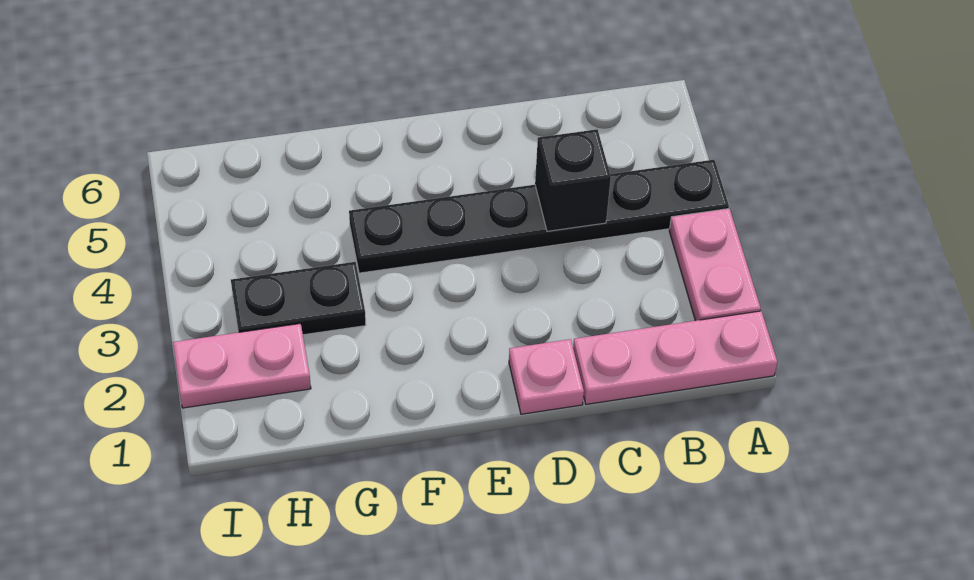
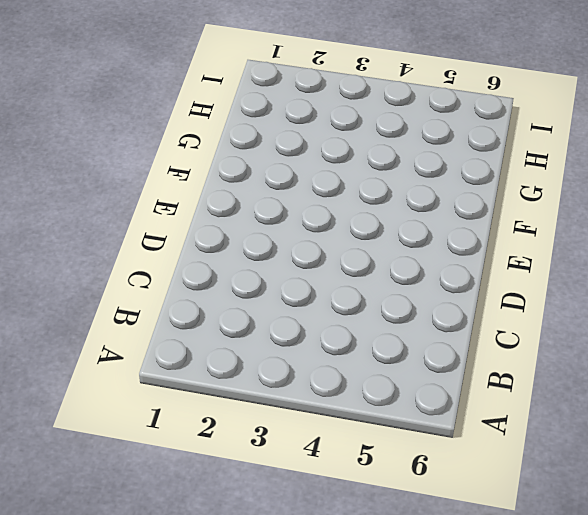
none -> pink plate A1:C1 level 1
none -> pink plate A2:A3 level 1

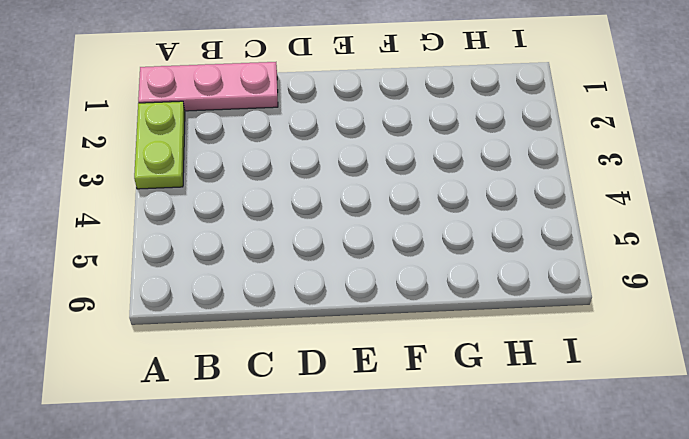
lime plate A2:A3 level 1 -> pink plate A2:A3 level 1
none -> black plate A4:F4 level 1
none -> pink plate D1 level 1

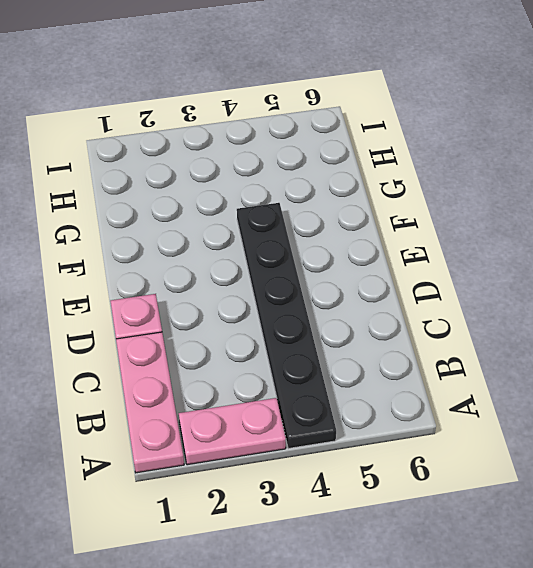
none -> black plate G3:H3 level 1
none -> pink plate H2:I2 level 1

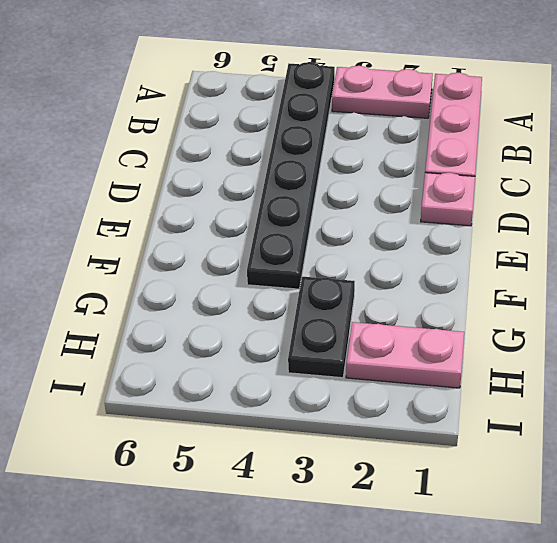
pink plate H1:H2 level 1 -> pink plate H2:I2 level 1
none -> black brick C4 level 2

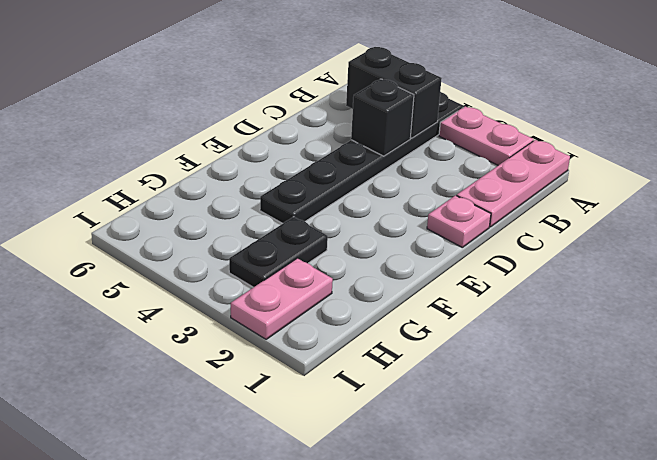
black brick B4:B5 level 2 -> none

